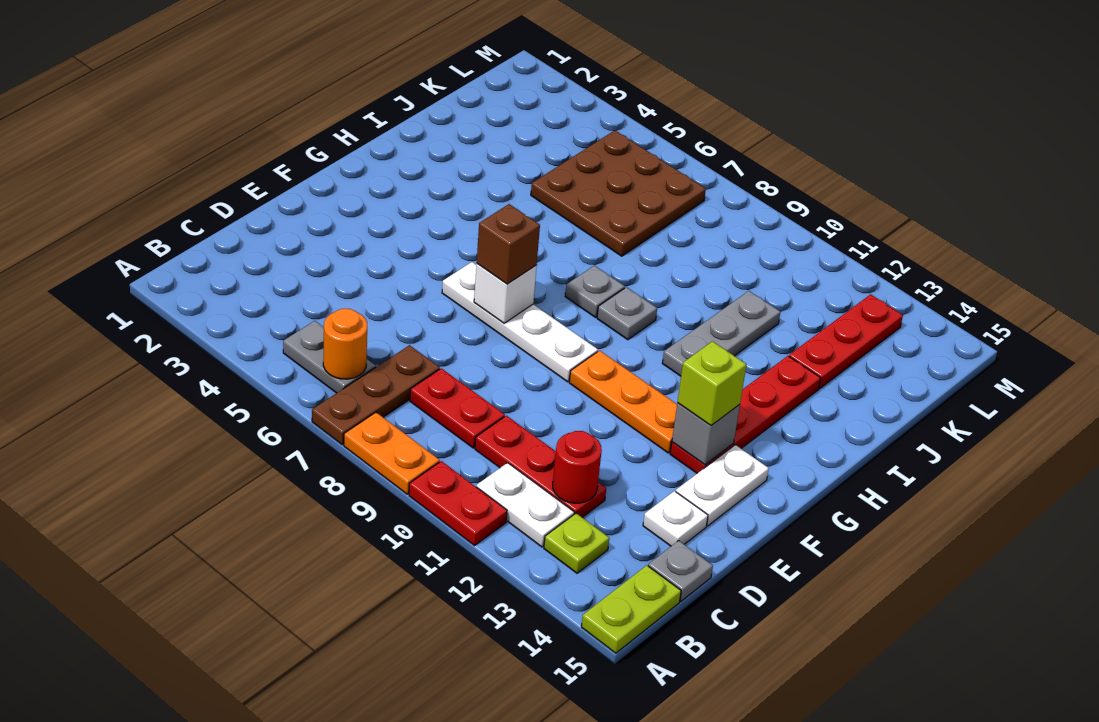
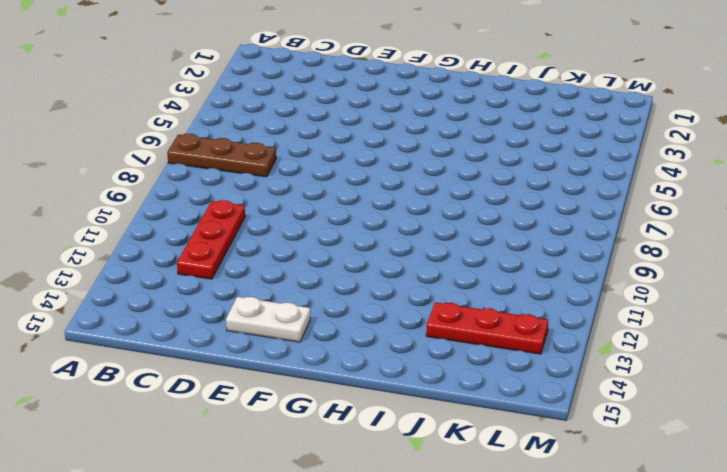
none -> orange plate A8:A9 level 1
none -> red plate A10:A11 level 1
none -> lime plate A15:B15 level 1

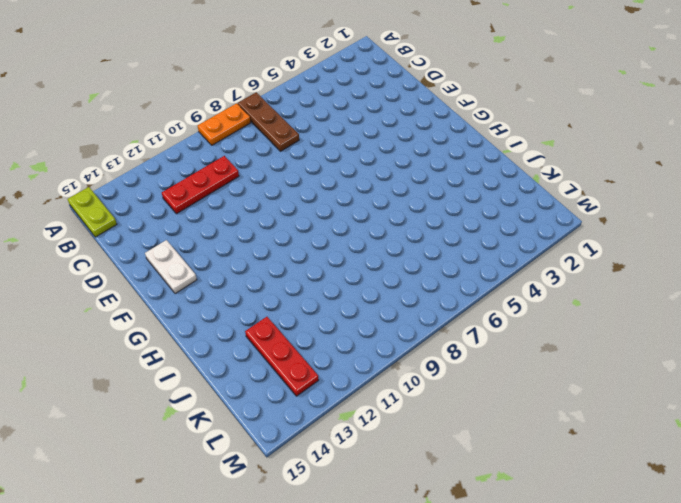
none -> red plate A10:A11 level 1
none -> grey plate B5:B6 level 1
none -> white plate B11:B12 level 1

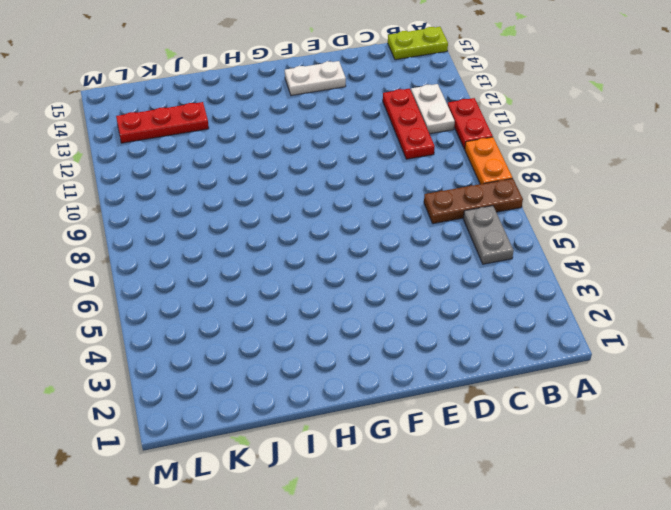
none -> lime plate B13 level 1
none -> red plate C8:C9 level 1
none -> grey plate C15 level 1

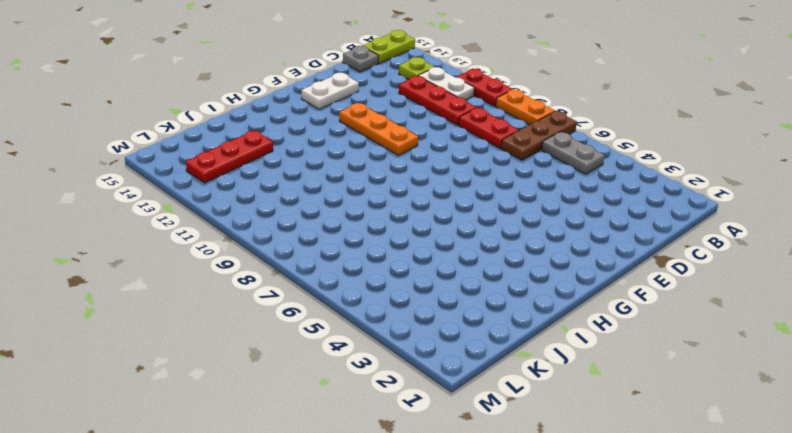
none -> white plate D14 level 1
none -> white plate F6:F9 level 1
none -> red plate F13:I13 level 1

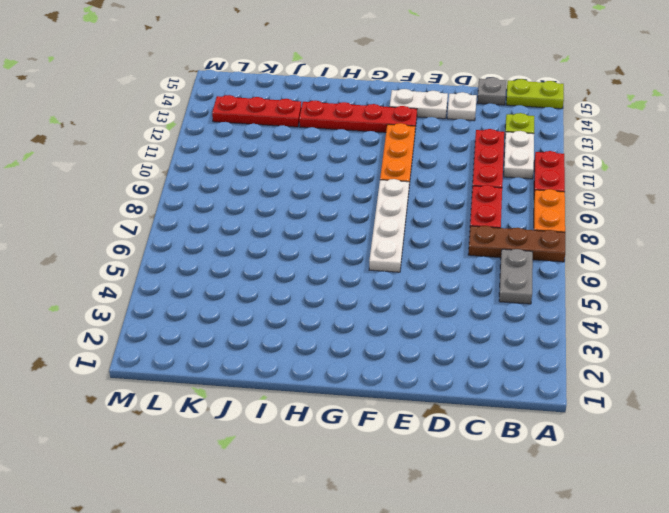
none -> grey plate H8 level 1
none -> grey plate H9 level 1
none -> grey plate H11:J11 level 1

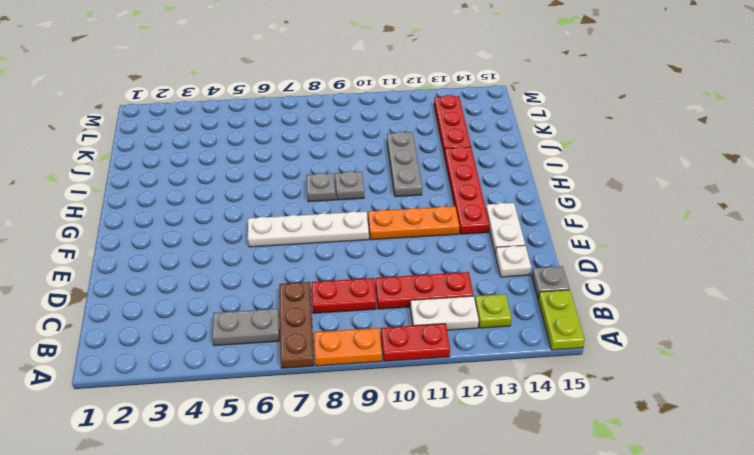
none -> brown plate J5:L7 level 1
none -> orange round brick B6 level 2
none -> red round brick C12 level 2

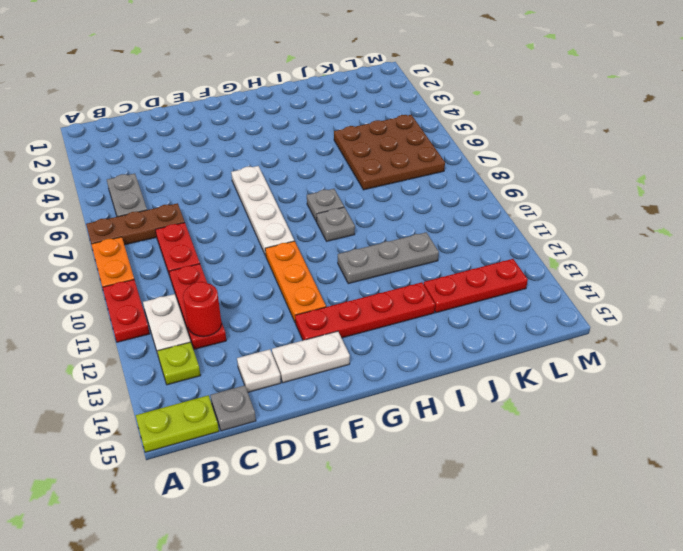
none -> orange round brick B6 level 2
none -> white brick F7 level 2
none -> grey brick F13 level 2

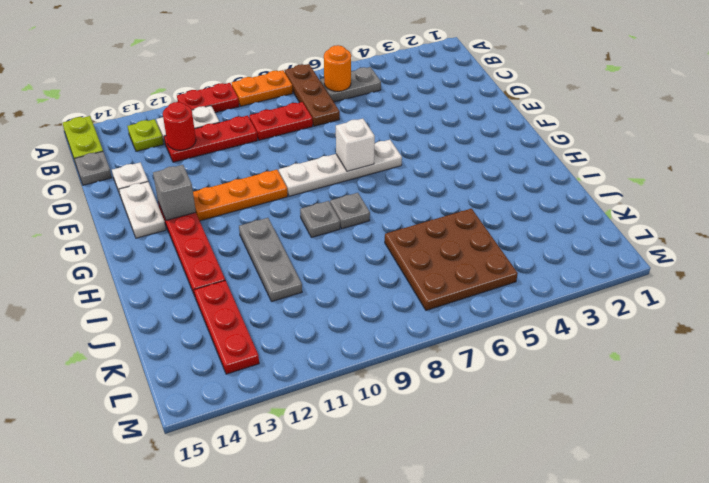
none -> brown brick F7 level 3
none -> lime brick F13 level 3

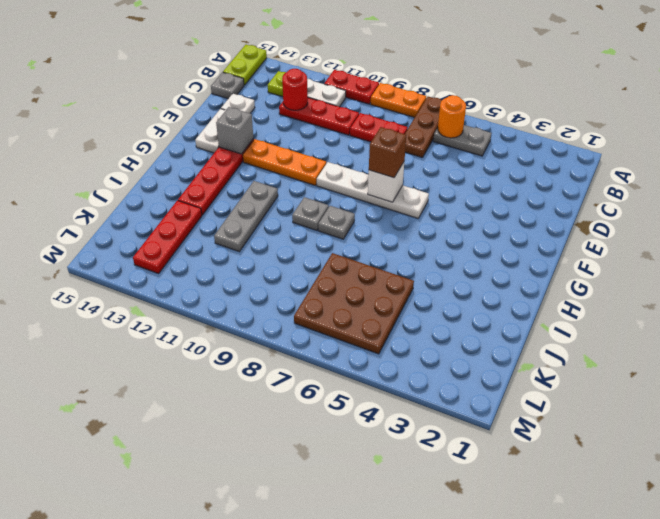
none -> lime brick F13 level 3

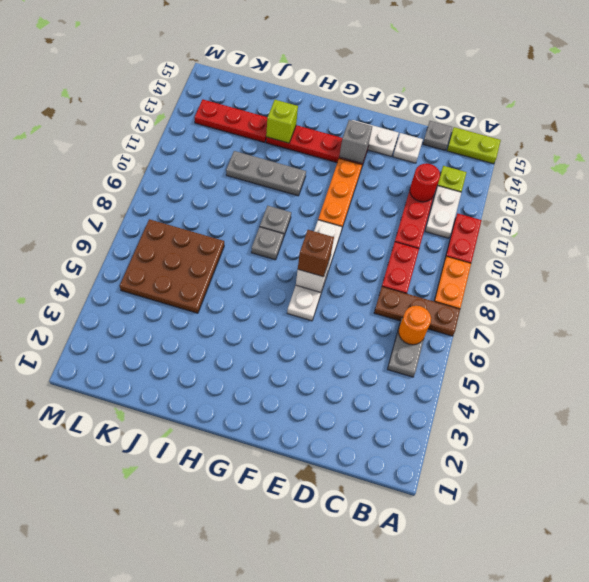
lime brick I13 level 2 -> lime brick F13 level 3

